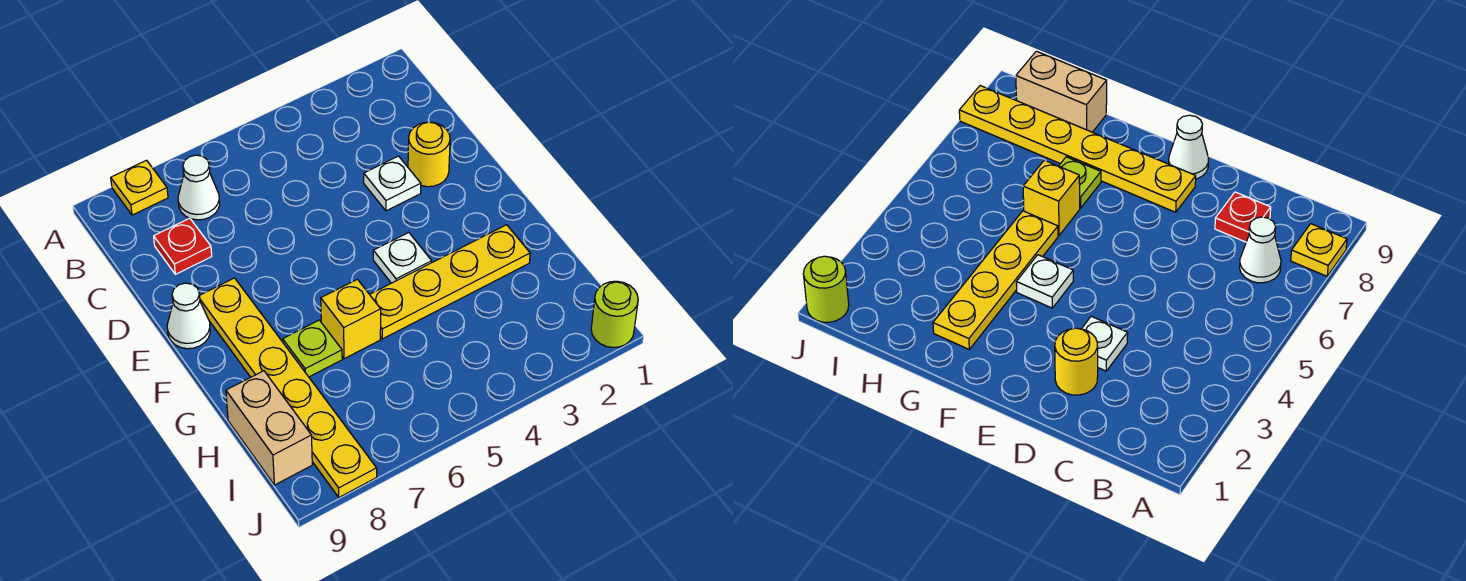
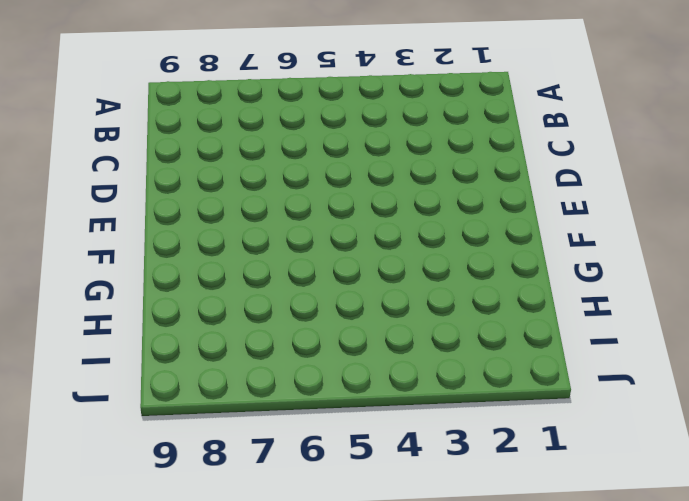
none -> yellow plate A8 level 1
none -> white cone B7 level 1
none -> red plate C8 level 1

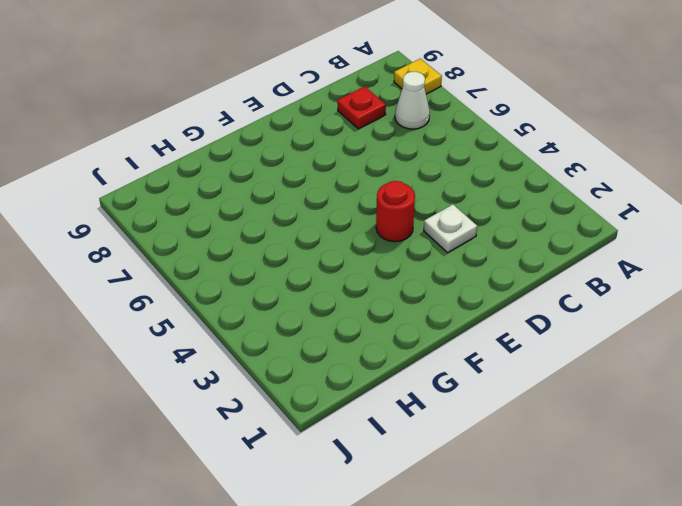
red round brick E4 level 1 -> none
none -> yellow round brick D2 level 1
none -> yellow plate E8:J8 level 1
none -> white cone E9 level 1

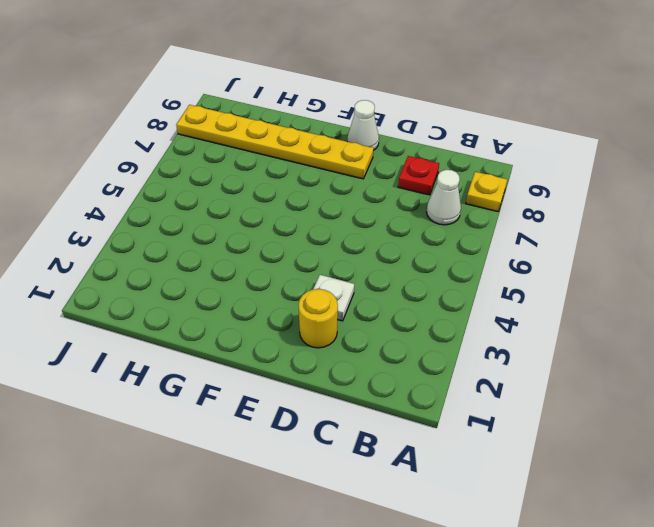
none -> white plate F4 level 1
none -> yellow plate G2:G5 level 1
none -> yellow brick G6 level 1

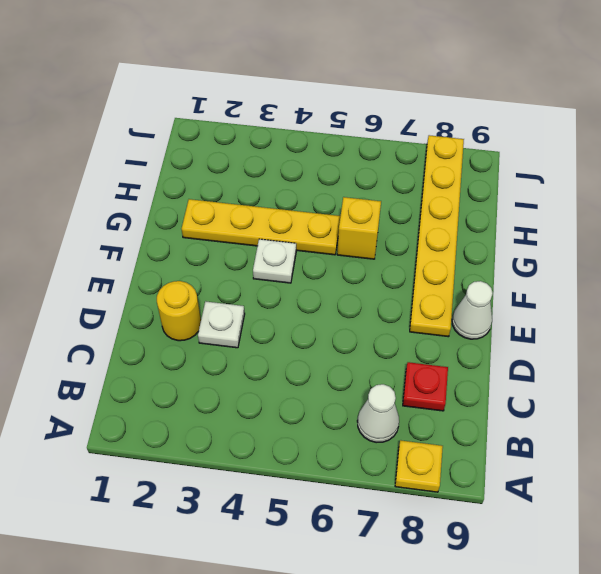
none -> lime plate G7 level 1
none -> tan brick H9:I9 level 1
none -> lime round brick J1 level 1

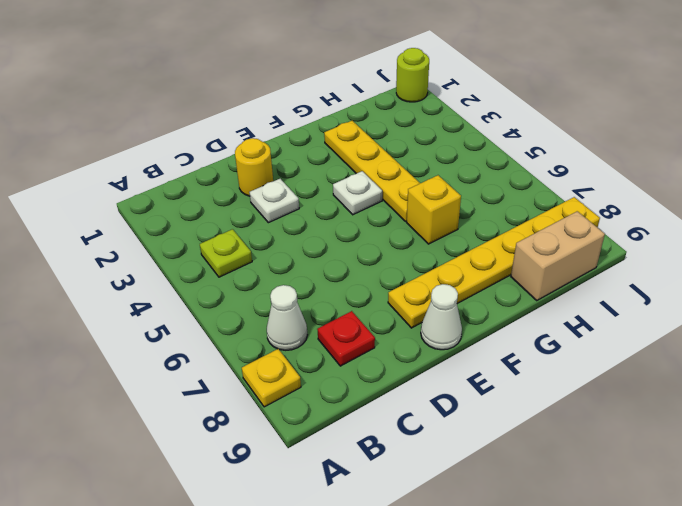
lime plate B4 level 1 -> lime plate G7 level 1

